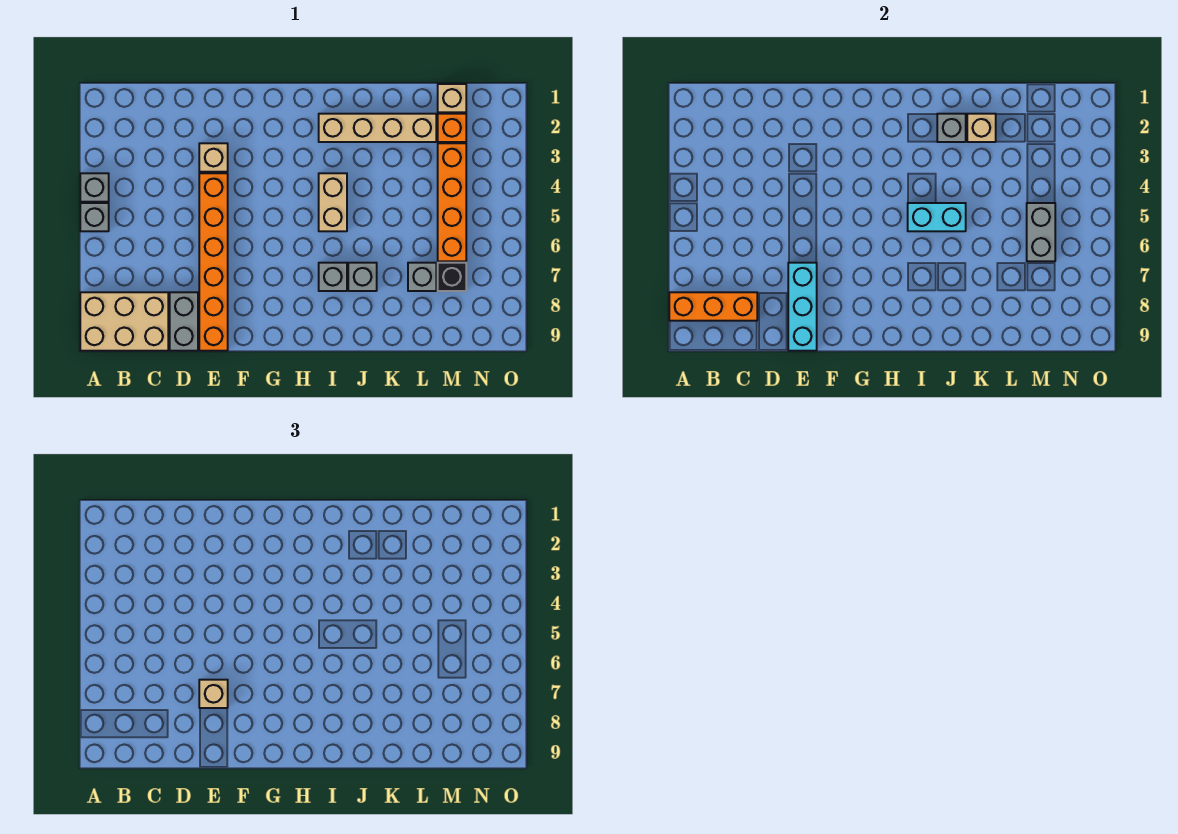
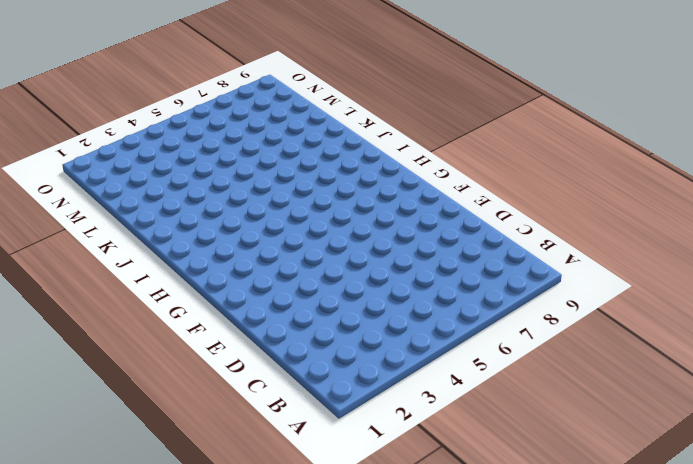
none -> grey brick A4 level 1
none -> grey brick A5 level 1
none -> tan brick A8:C9 level 1

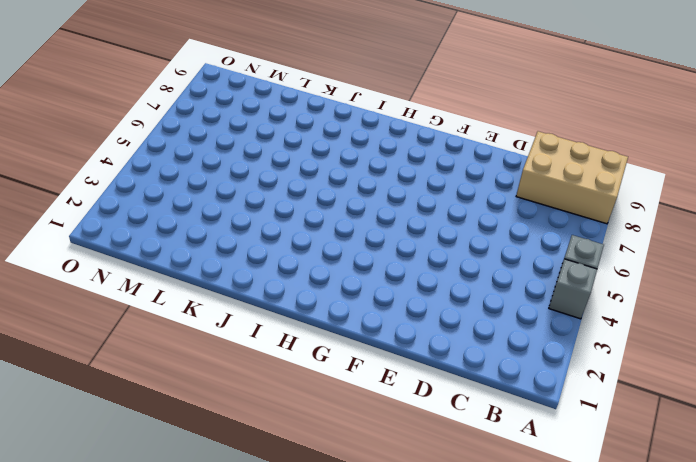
none -> grey brick D8:D9 level 1
none -> tan brick E3 level 1
none -> orange brick E4:E9 level 1

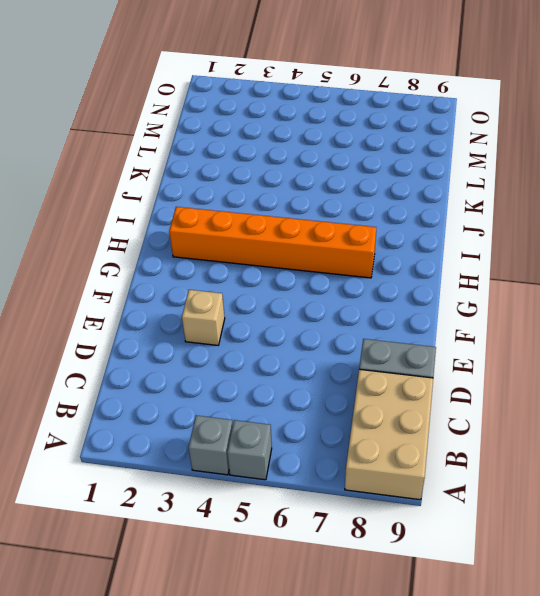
orange brick H2:H7 level 1 -> orange brick E4:E9 level 1
none -> tan brick I2:L2 level 1
none -> tan brick I4:I5 level 1
none -> grey brick I7 level 1

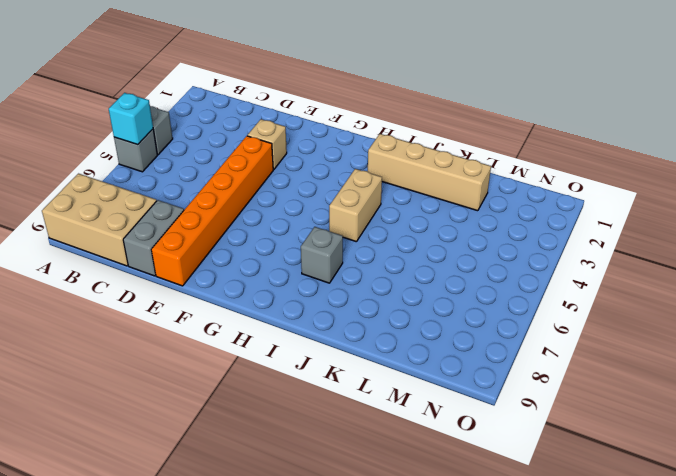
cyan brick A5 level 2 -> none
none -> grey brick J7 level 1
none -> grey brick L7 level 1
none -> tan brick M1 level 1

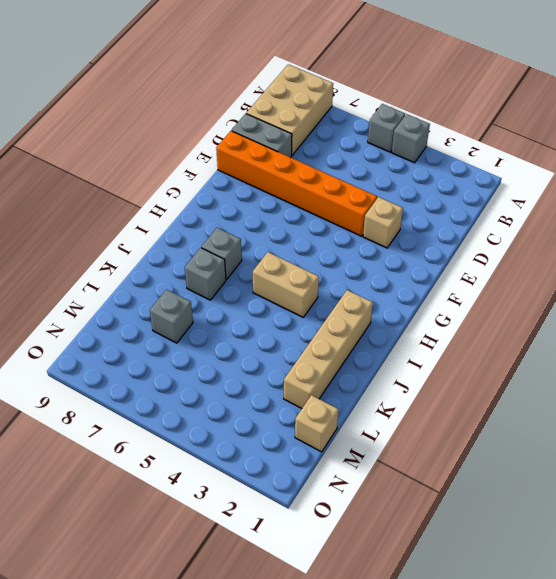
none -> orange brick M2 level 1
none -> orange brick M3:M6 level 1
none -> black brick M7 level 1

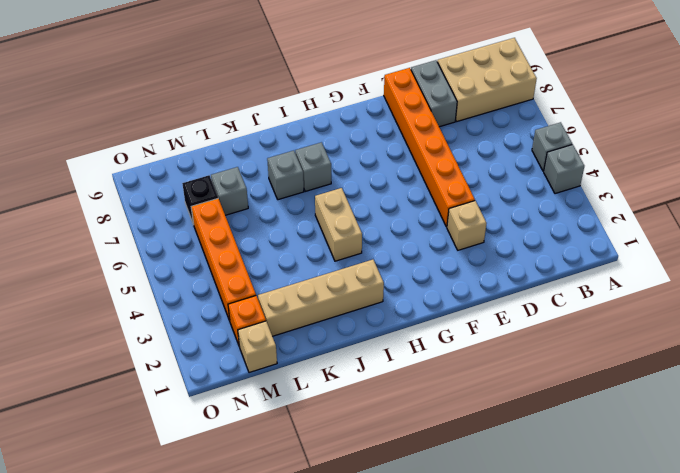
none -> orange brick A8:C8 level 2
none -> cyan brick E7:E9 level 2
none -> cyan brick I5:J5 level 2

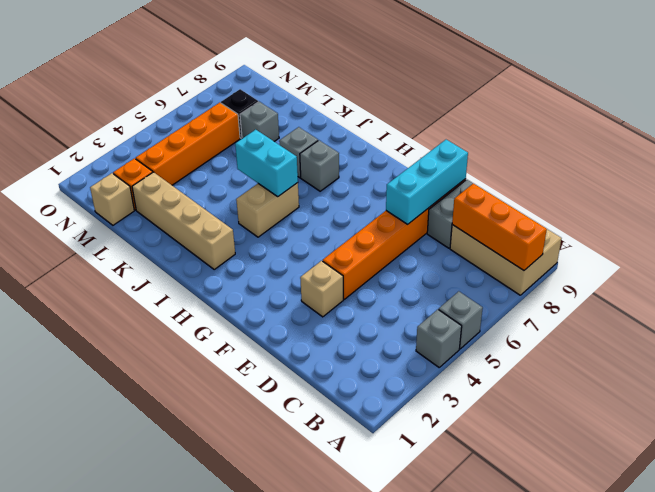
none -> grey brick J2 level 2
none -> tan brick K2 level 2
none -> grey brick M5:M6 level 2

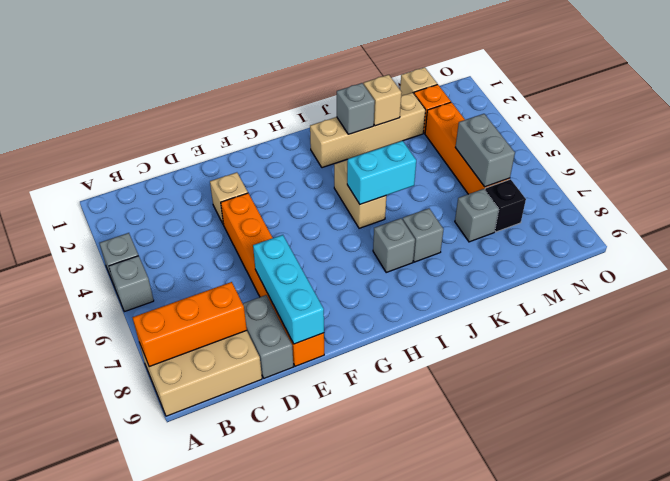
none -> tan brick E7 level 3

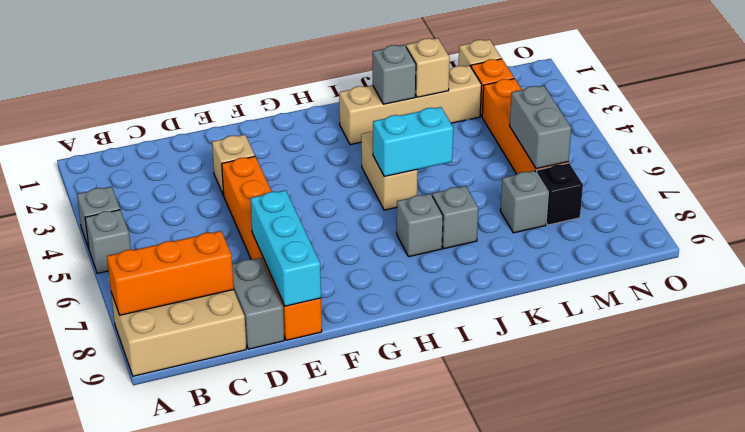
none -> tan brick E7 level 3

